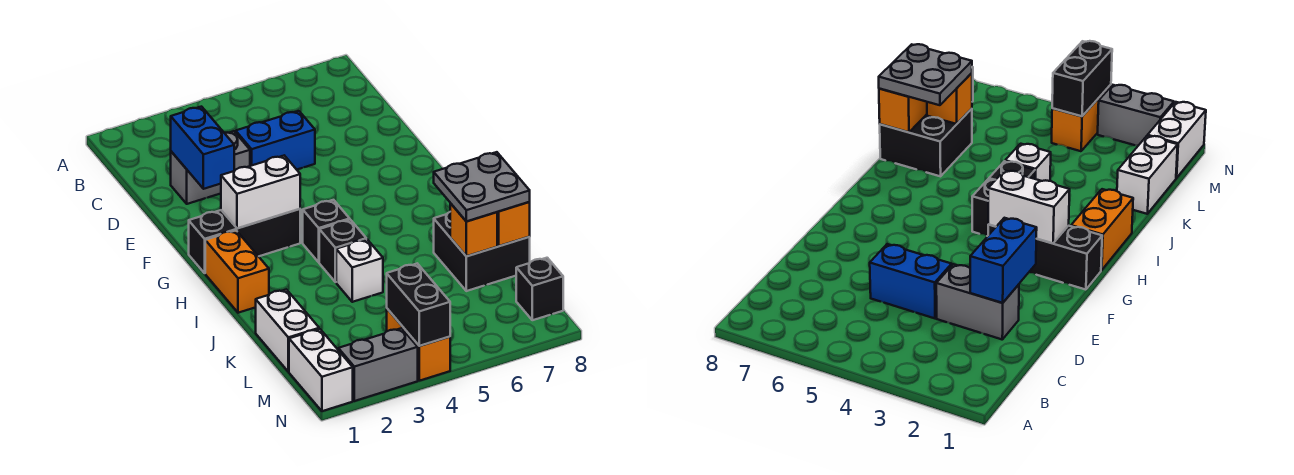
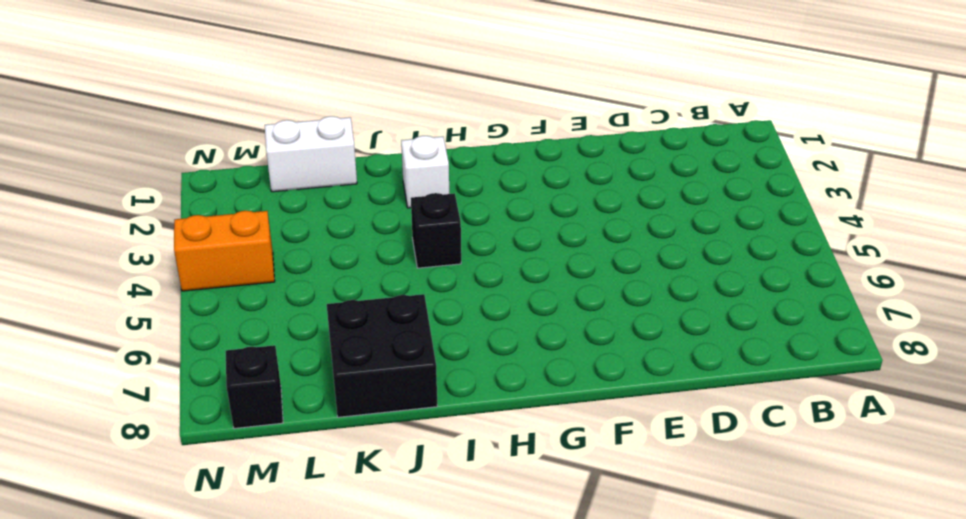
white brick I2 level 1 -> white brick J4 level 1
none -> grey brick D2:D3 level 1
none -> blue brick D4:D5 level 1
none -> black brick G1:G3 level 1

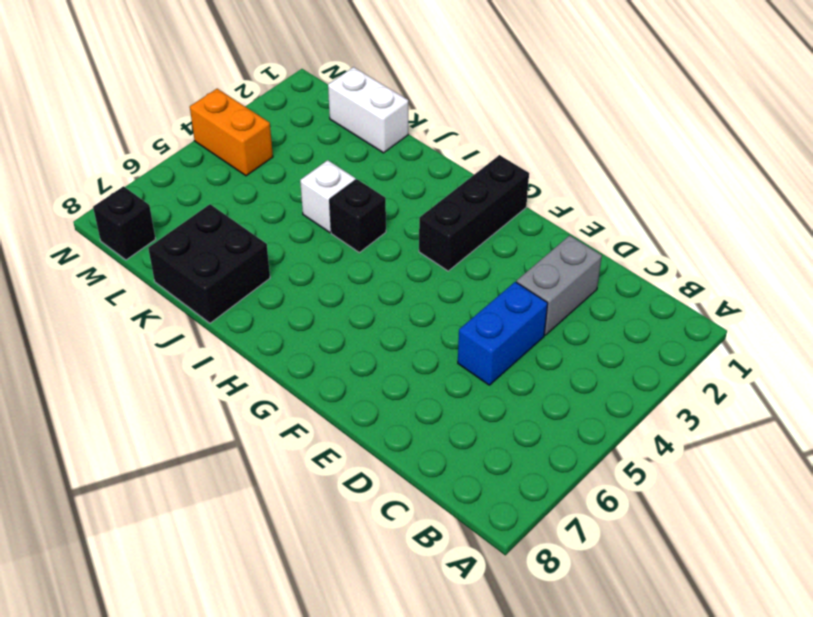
none -> orange brick H1:I1 level 1
none -> black brick H4 level 1
none -> white brick M1:N1 level 1

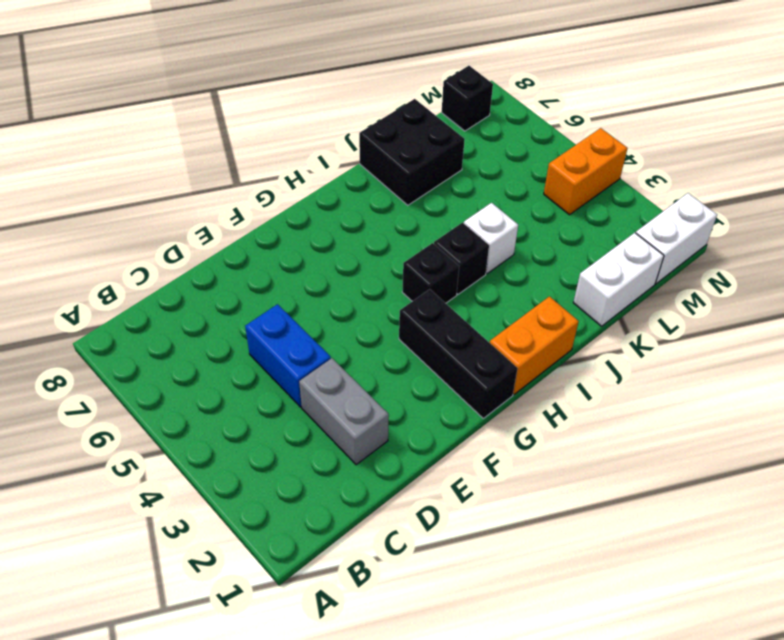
none -> grey brick N2:N3 level 1
none -> blue brick D2:E2 level 2
none -> white brick G2:G3 level 2

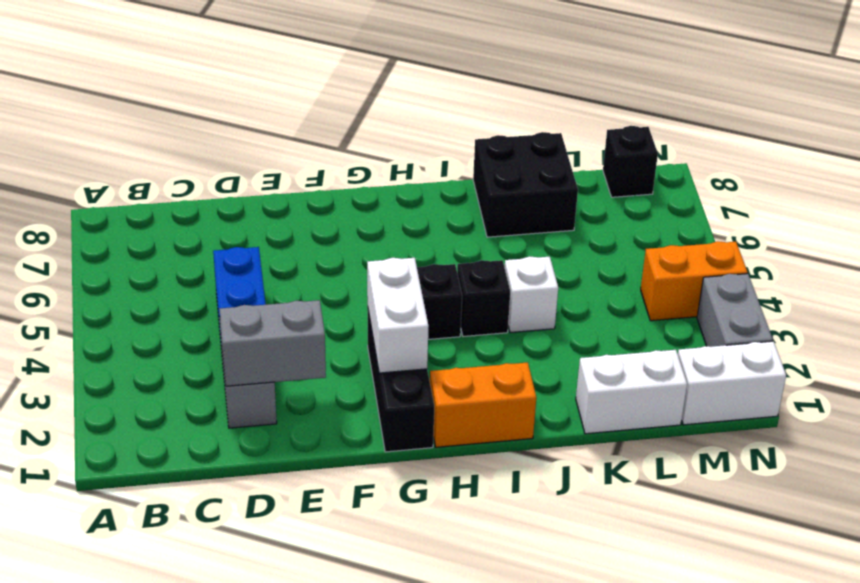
grey brick D2:E2 level 2 -> blue brick D2:E2 level 2
none -> orange brick J8:K8 level 2
none -> orange brick K7 level 2
none -> black brick M4:N4 level 2

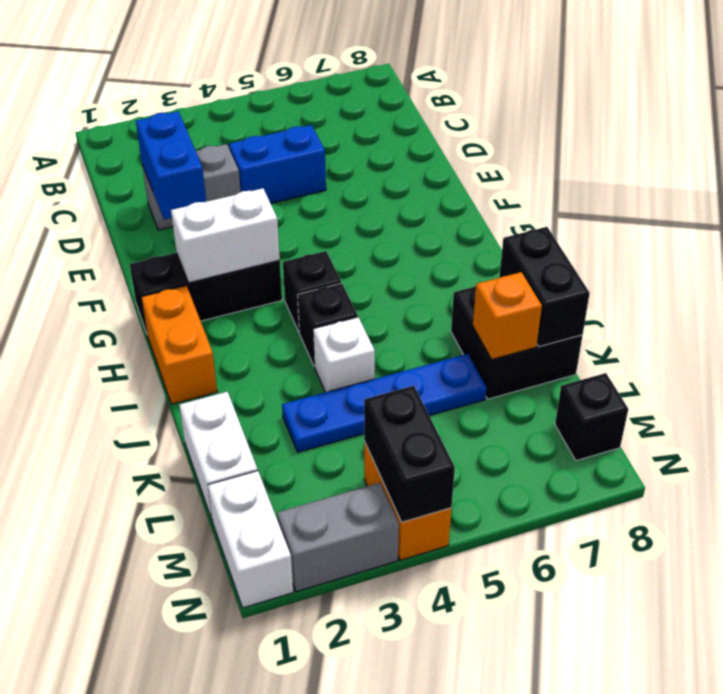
black brick J8:K8 level 2 -> orange brick J8:K8 level 2
blue plate K3:K6 level 1 -> none
none -> grey plate J7:K8 level 3

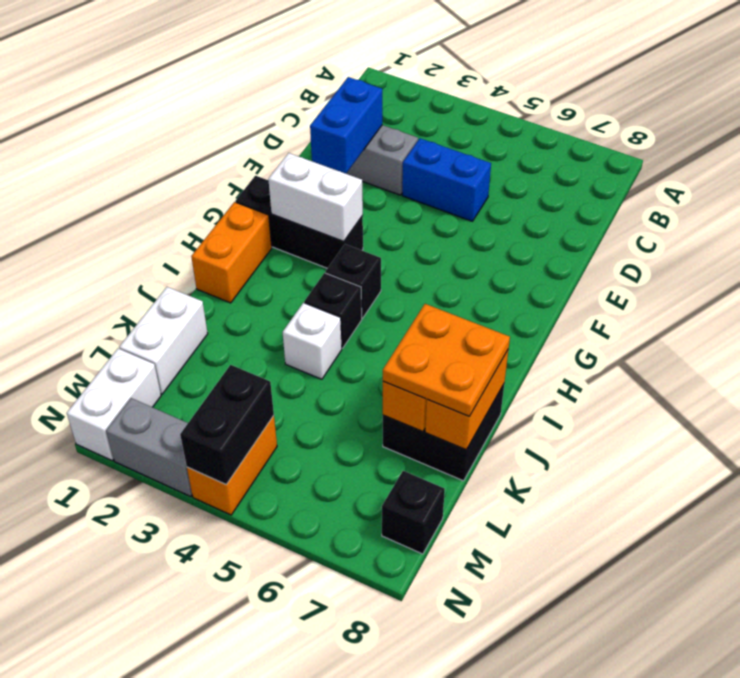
orange plate J7:K8 level 3 -> grey plate J7:K8 level 3

